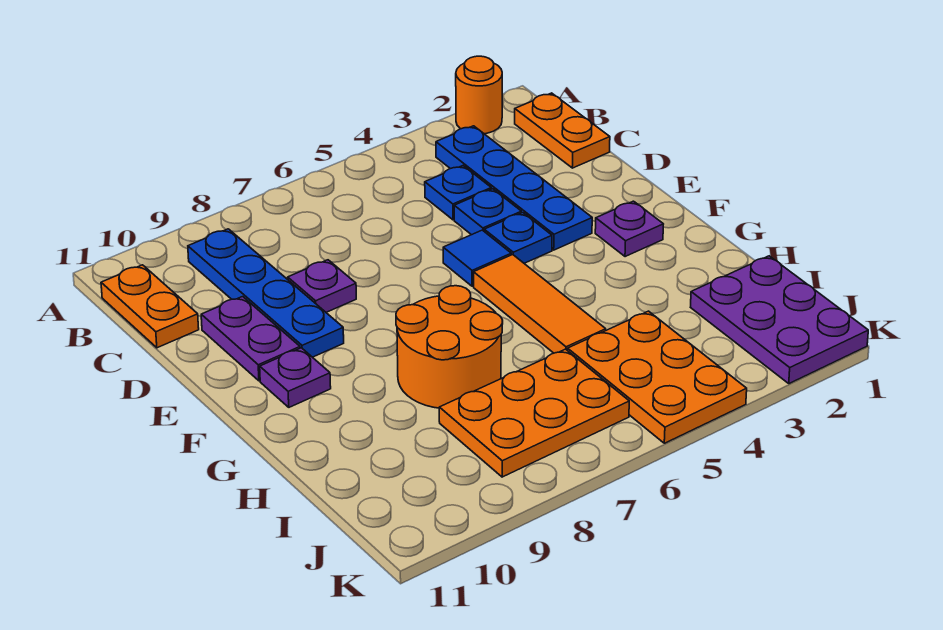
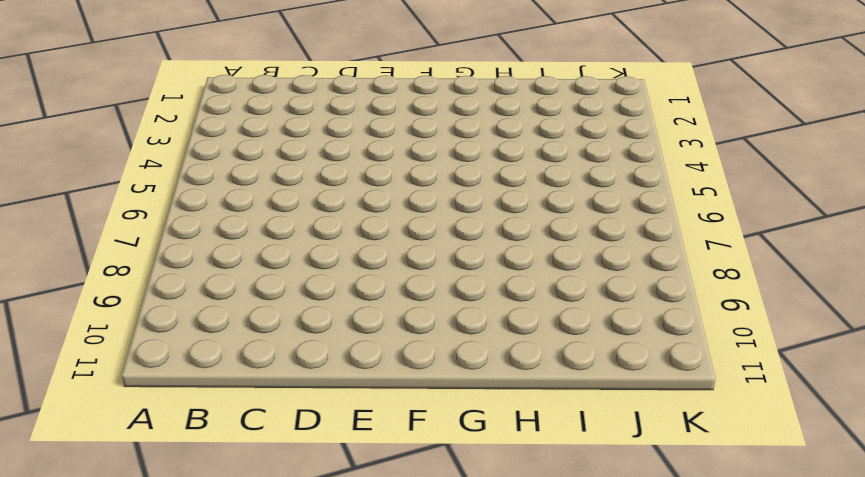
none -> orange round brick A2 level 1
none -> orange plate B1:C1 level 1
none -> blue plate B3:E3 level 1

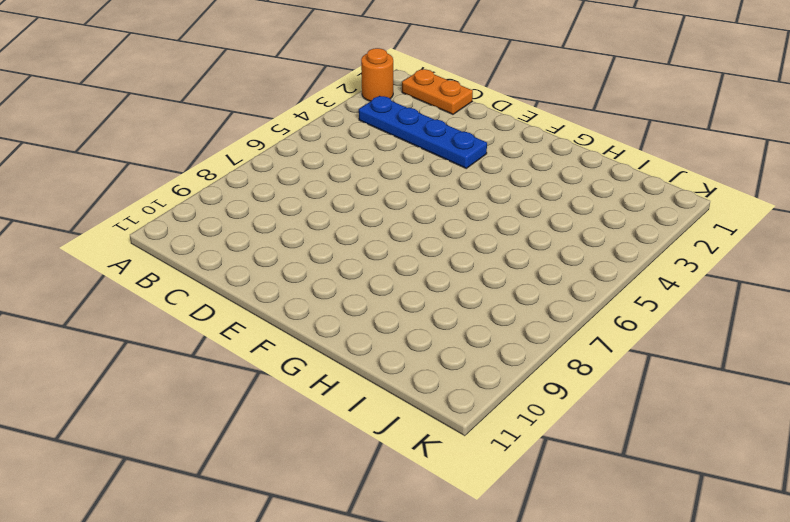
none -> blue plate B9:E9 level 1
none -> orange plate B11:C11 level 1
none -> blue plate C4 level 1

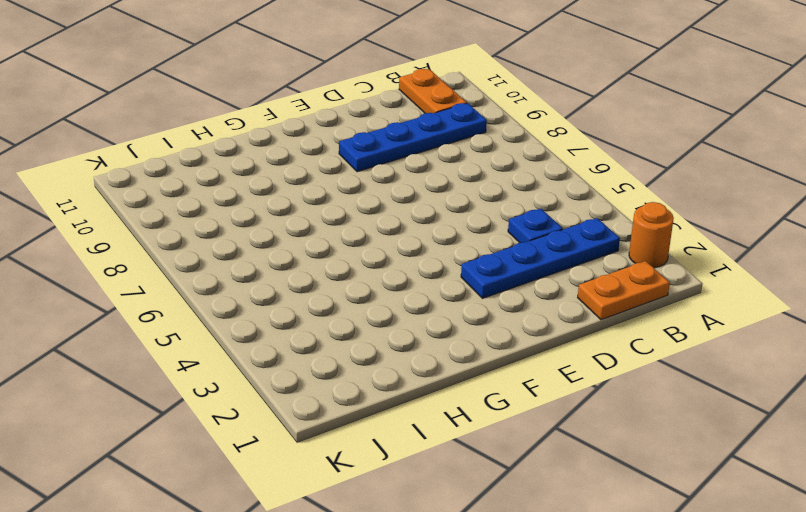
orange plate B10:B11 level 1 -> orange plate B11:C11 level 1
none -> blue plate D4 level 1
none -> purple plate D8 level 1
none -> purple plate D10:E10 level 1

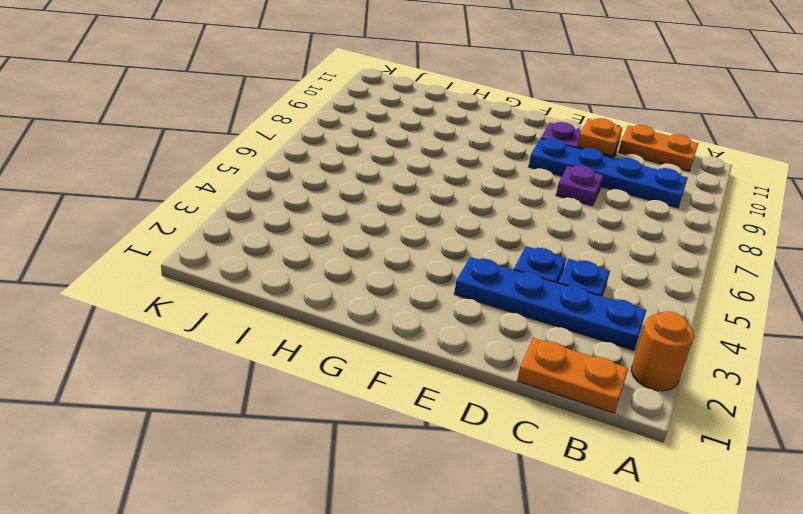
orange plate D10 level 2 -> none
none -> blue plate E4 level 1
none -> blue tile E5 level 1
none -> purple plate F2 level 1

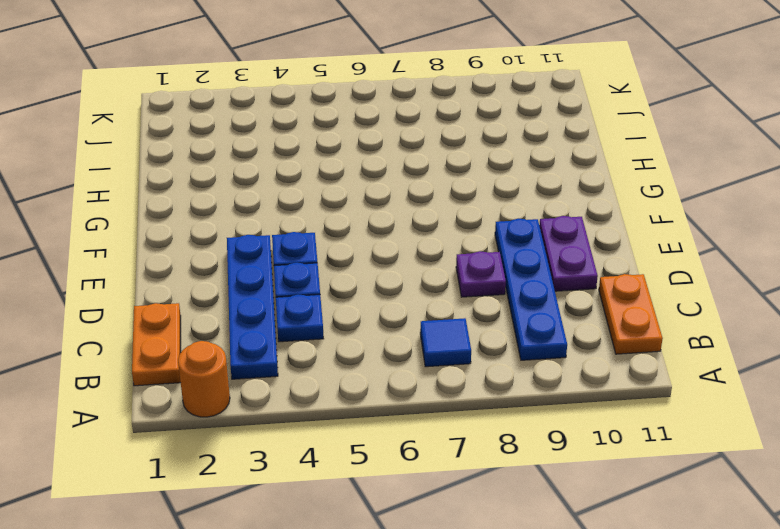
blue tile B7 level 1 -> blue tile E5 level 1
none -> purple plate F2 level 1
none -> orange tile F5:H5 level 1
none -> purple plate F10 level 1

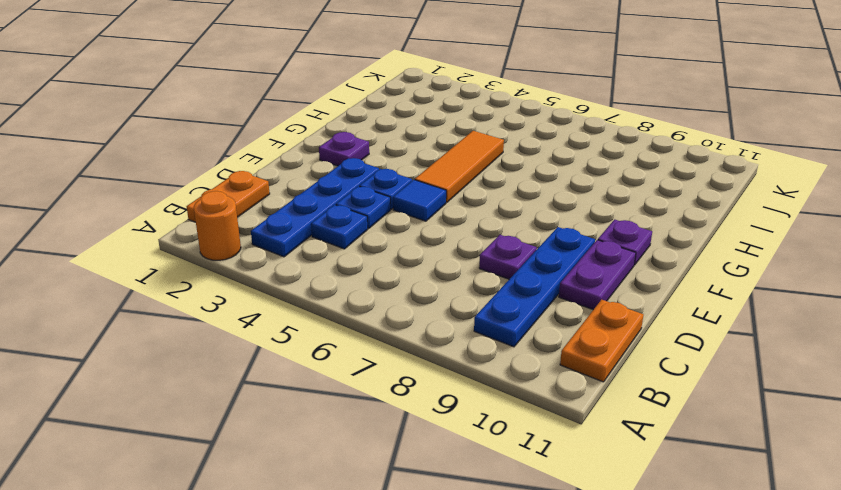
none -> orange round brick G7:H8 level 1
none -> purple plate I1:K2 level 1
none -> orange plate I4:K5 level 1

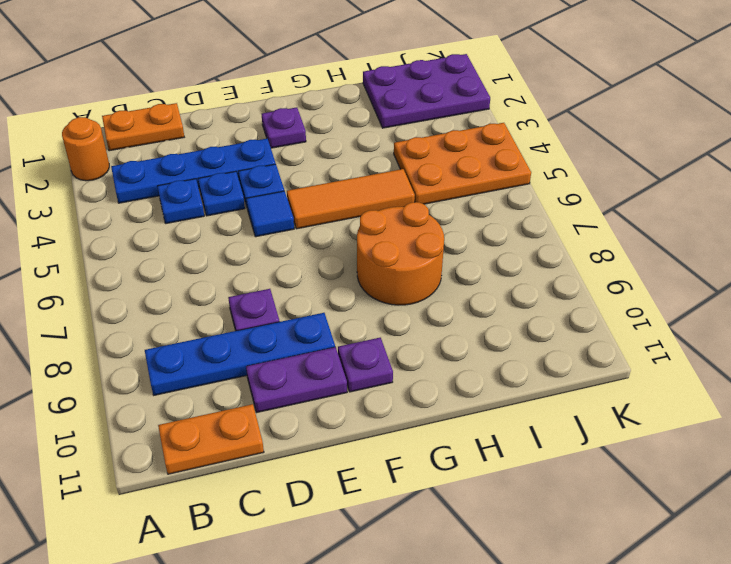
none -> orange plate I6:J8 level 1

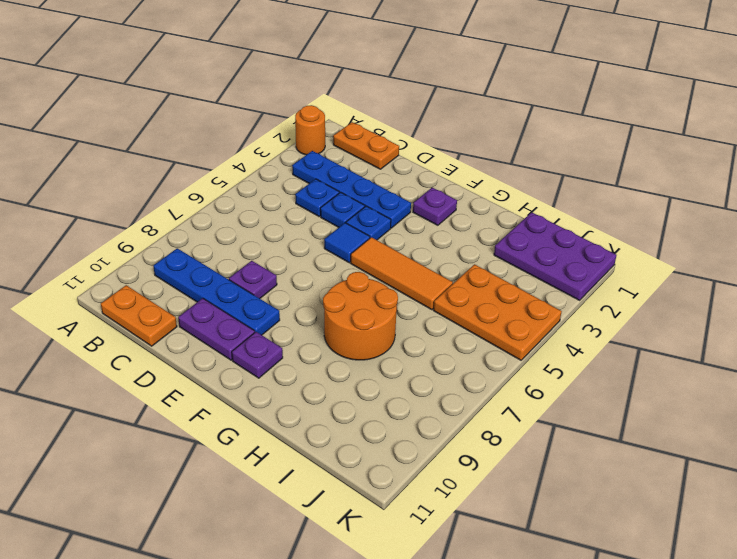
none -> orange plate I6:J8 level 1

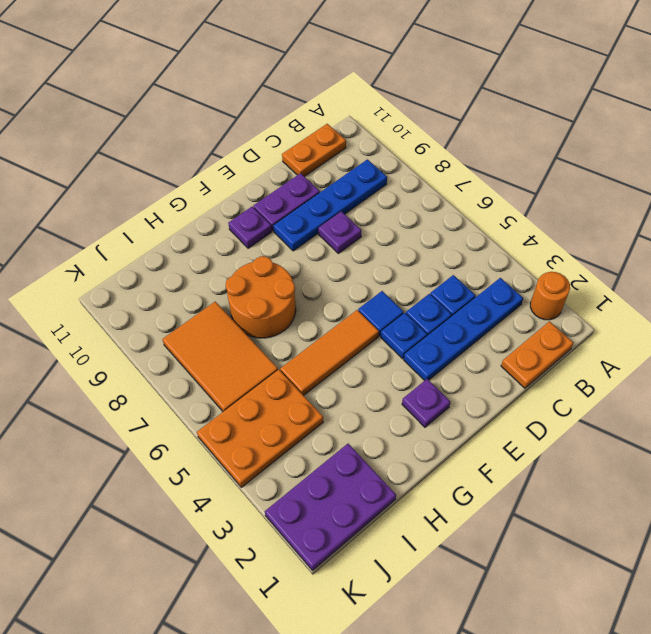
orange tile I6:J8 level 1 -> orange plate I6:J8 level 1

